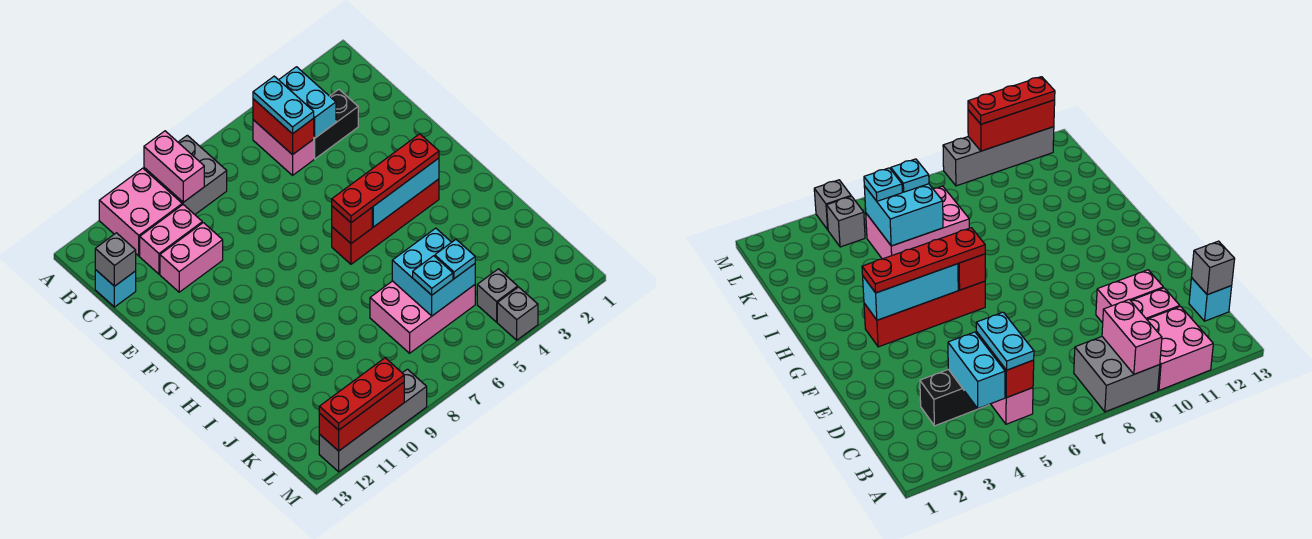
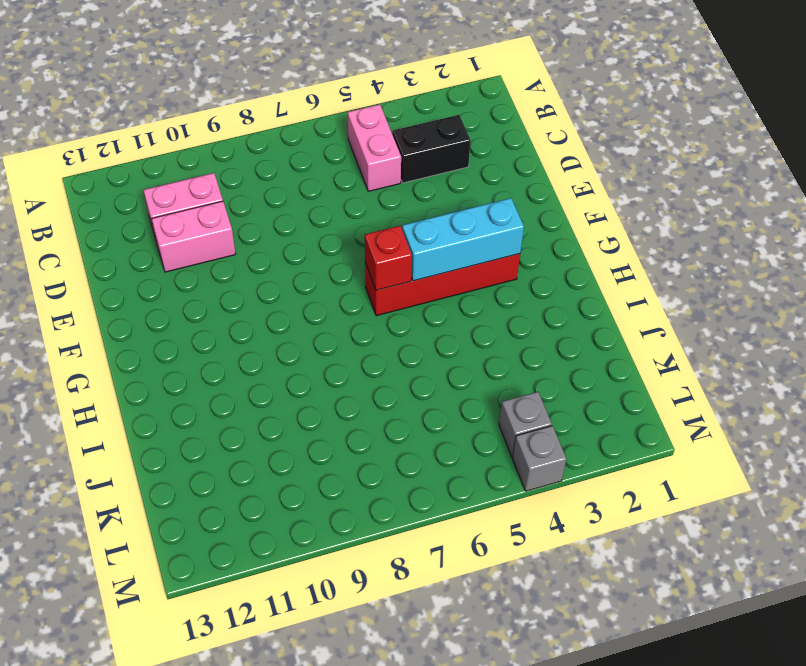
none -> grey brick A8:B9 level 1
none -> pink brick A10:B11 level 1
none -> cyan brick C13 level 1

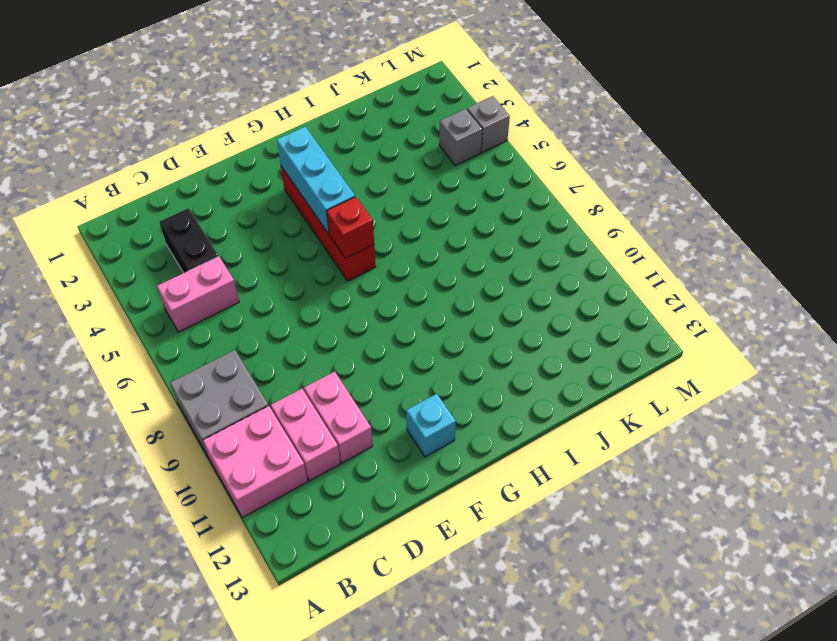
cyan brick F12 level 1 -> cyan brick C13 level 1
none -> pink brick J5:K7 level 1
none -> grey brick M9:M12 level 1
none -> pink brick A9:B9 level 2

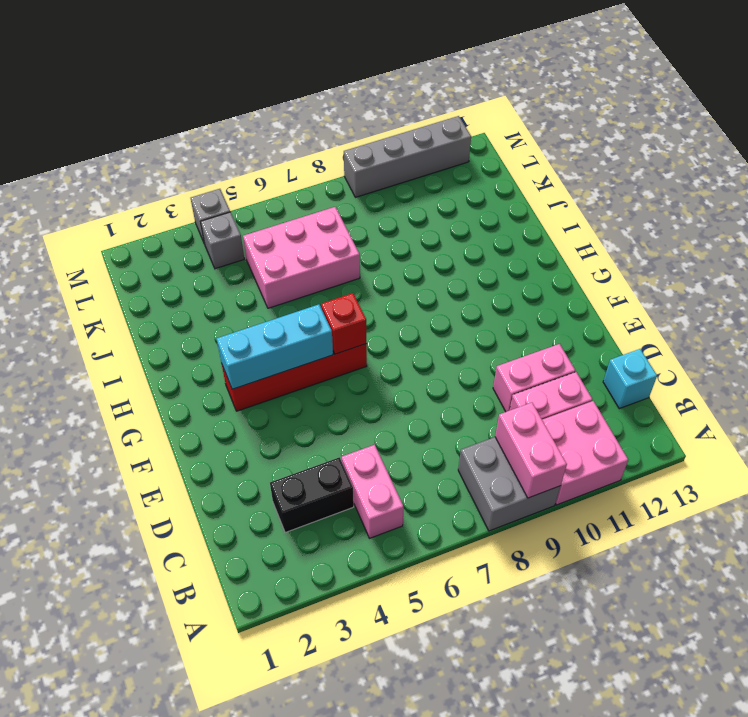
none -> cyan brick B4:C4 level 2
none -> red brick B5:C5 level 2
none -> grey brick C13 level 2

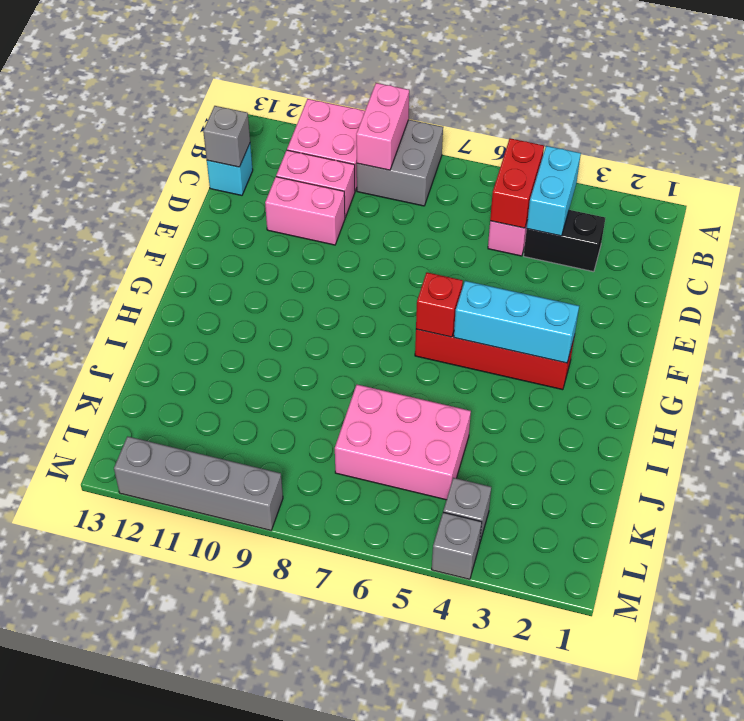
none -> cyan brick J5:K6 level 2
none -> red brick M10:M12 level 2
none -> cyan plate B5:C5 level 3

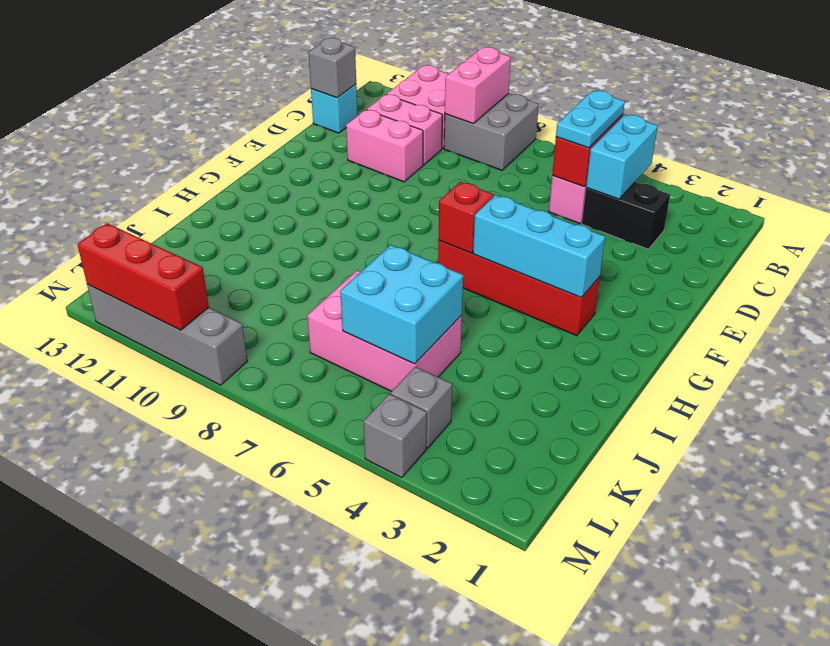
none -> red plate G3:G6 level 3
none -> cyan plate K5 level 3
none -> cyan plate K6 level 3

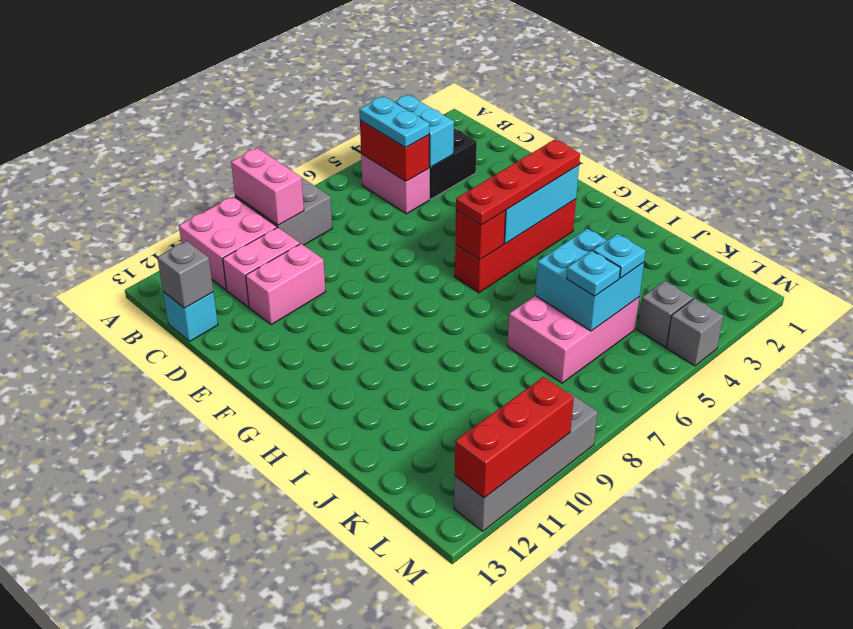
none -> red plate M10:M12 level 3

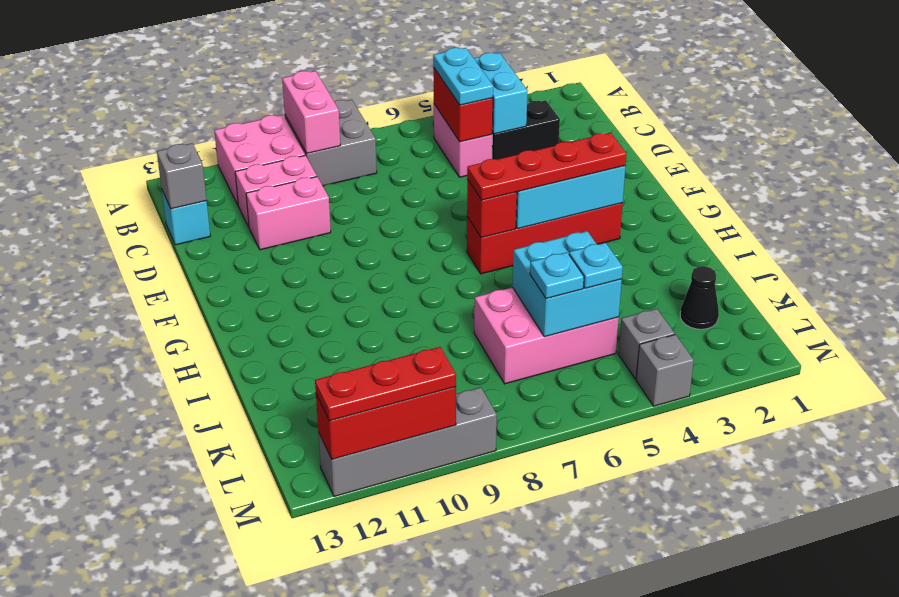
black cone K2 level 1 -> none

